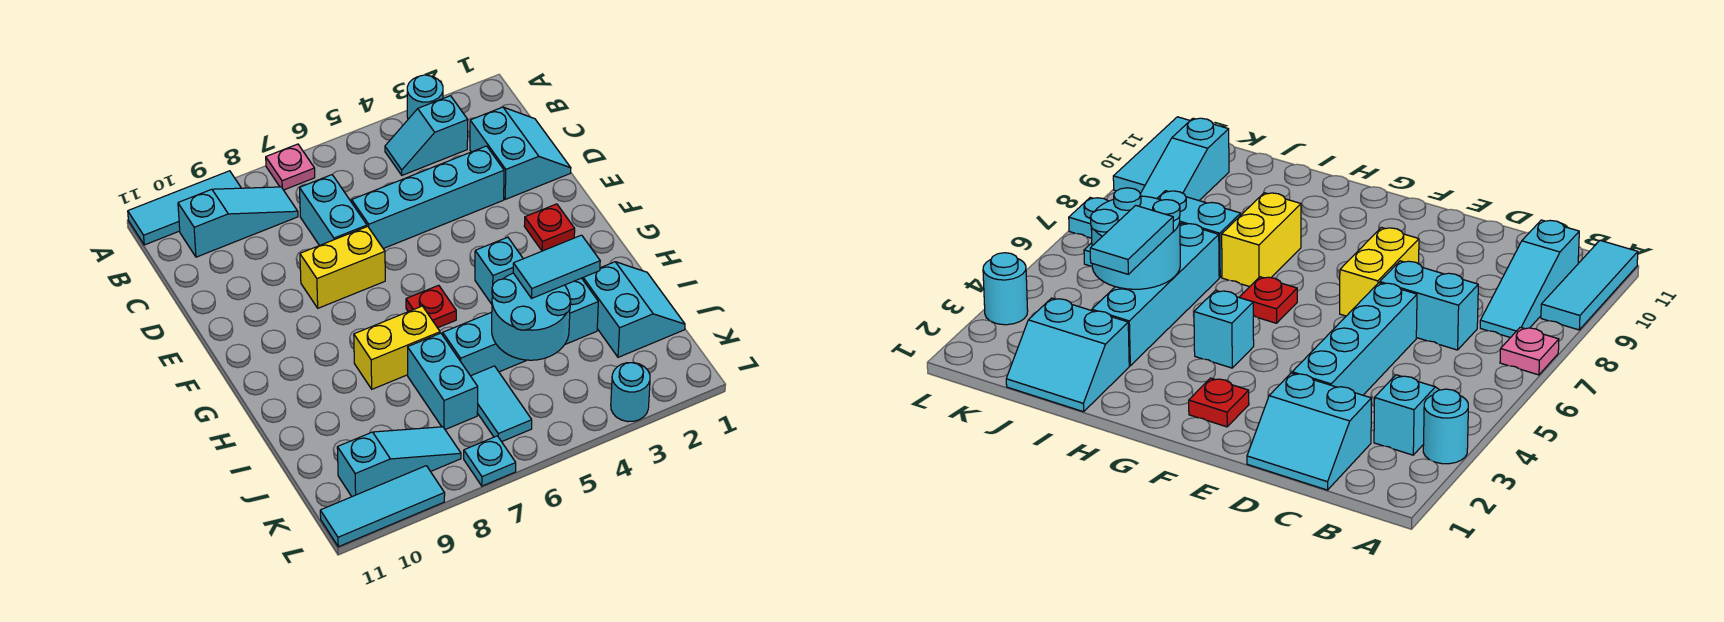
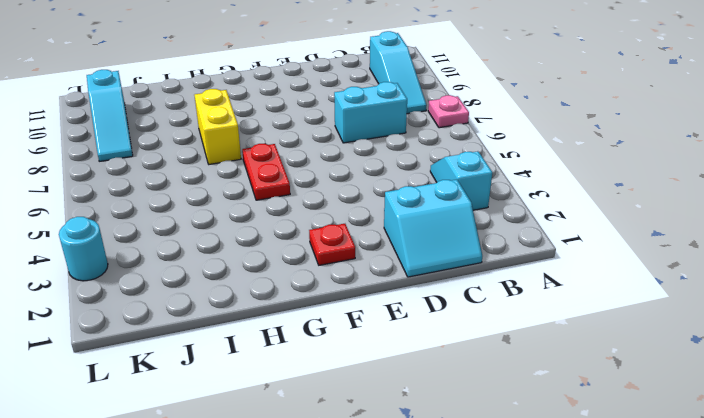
red plate G5:G6 level 1 -> red plate G6 level 1
none -> cyan round brick A3 level 1
none -> cyan tile A9:A11 level 1
none -> cyan brick D3:D6 level 1

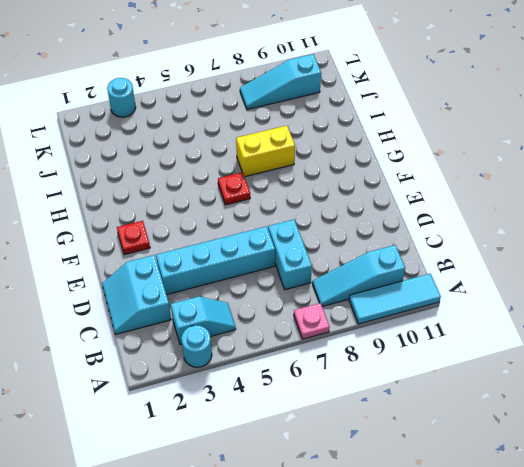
none -> yellow brick E7:E8 level 1
none -> cyan brick G4 level 1
none -> cyan slope I1:J2 level 1 top 2

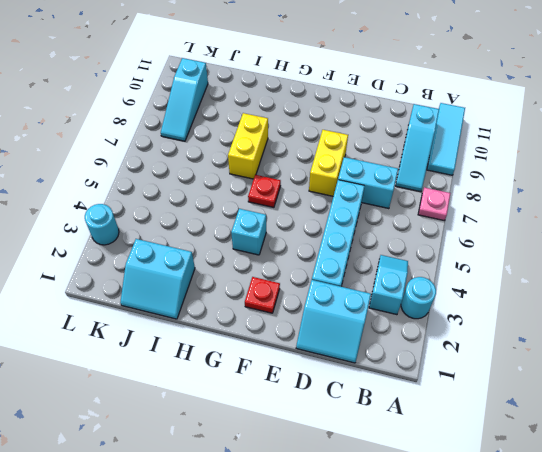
none -> cyan brick I3:I6 level 1
none -> cyan brick I7:J7 level 1
none -> cyan tile J6:K6 level 1

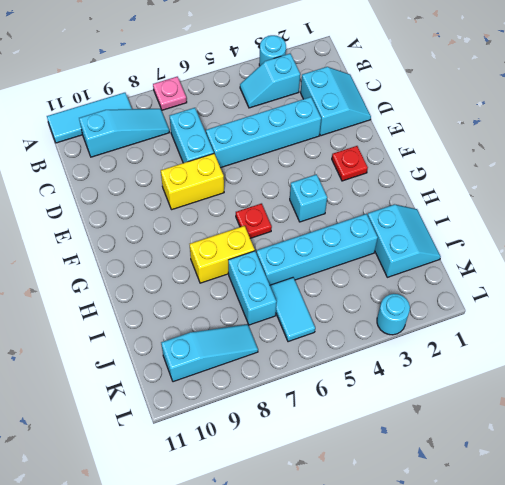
none -> cyan plate L7 level 1
none -> cyan tile L9:L11 level 1
none -> cyan round brick I4:J5 level 2

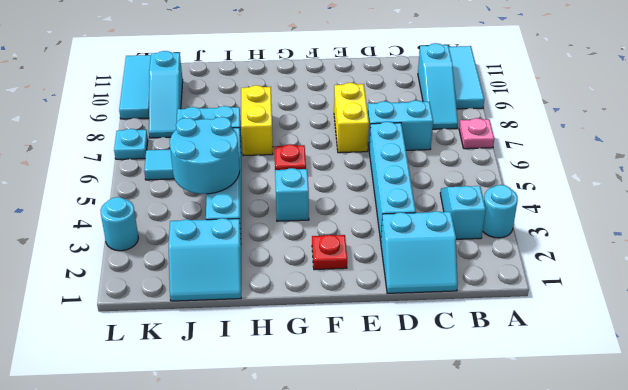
none -> cyan tile I3:I4 level 3

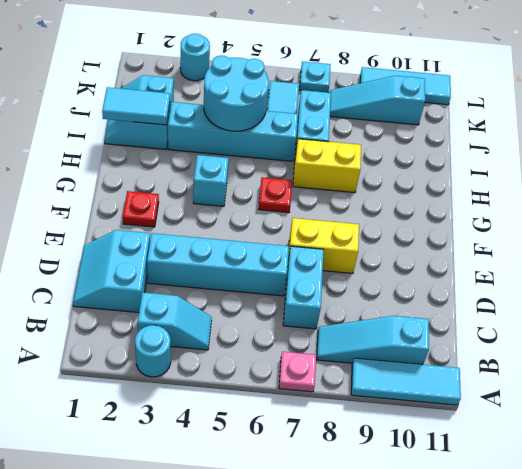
cyan tile I1:I2 level 2 -> cyan tile I3:I4 level 3

